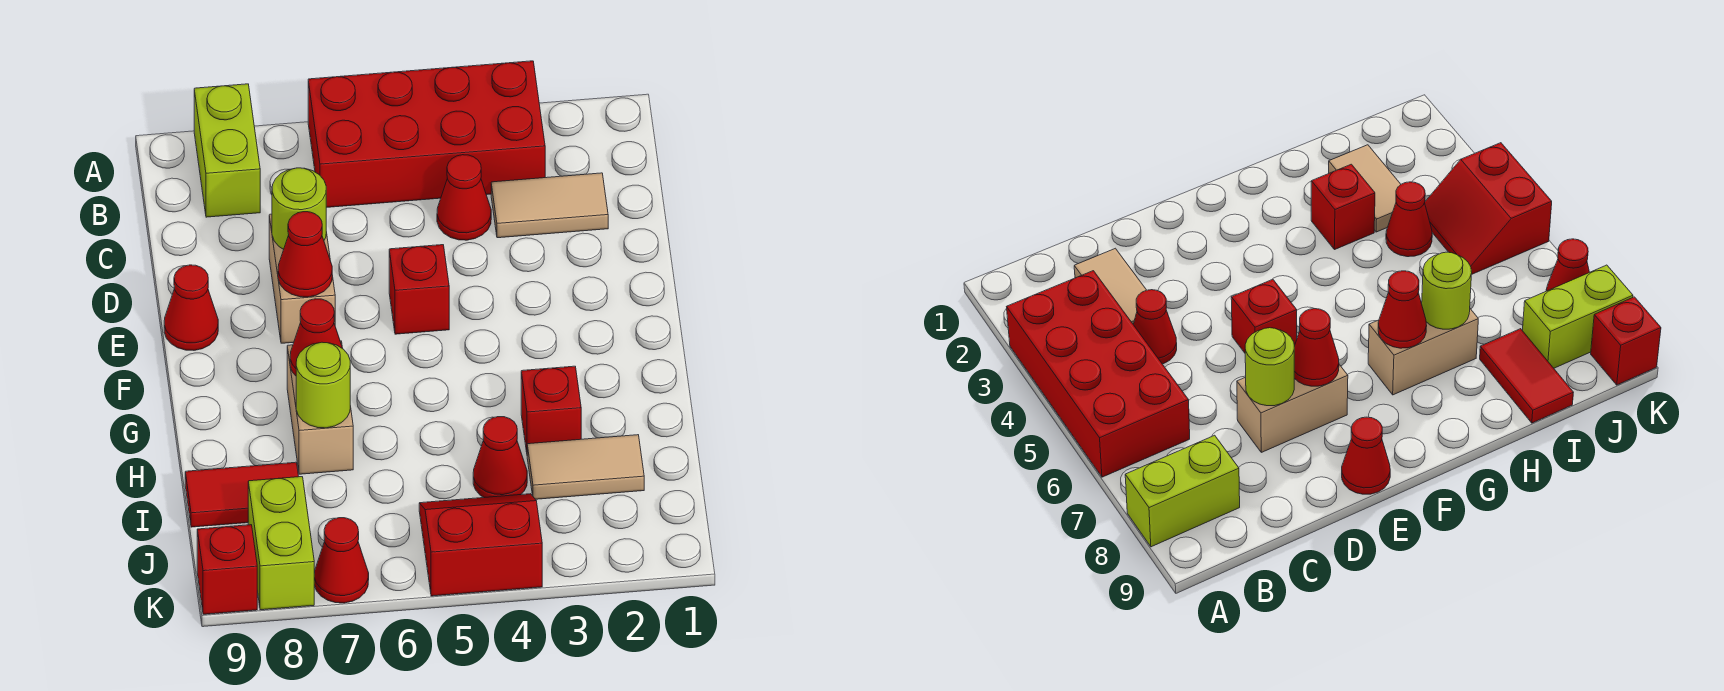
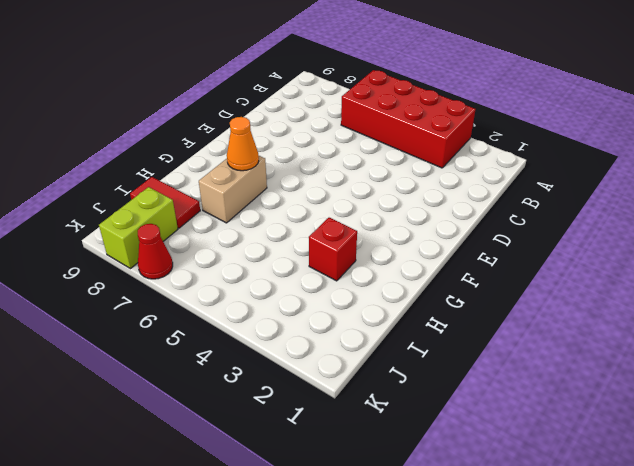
orange cone G7 level 2 -> red cone G7 level 2
none -> lime brick A8:B8 level 1
none -> tan tile C2:C3 level 1
none -> red cone C4 level 1

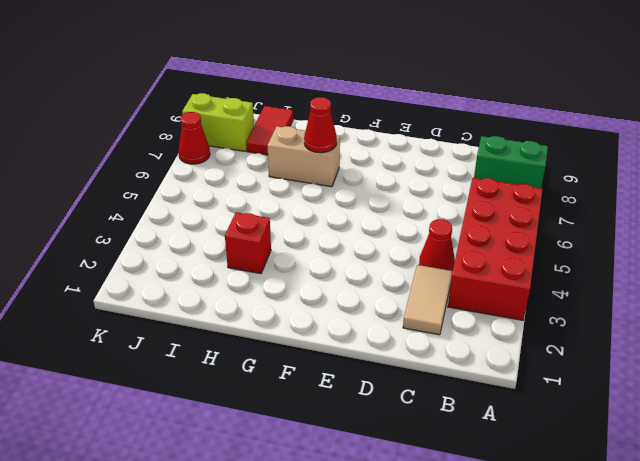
green brick A8:B8 level 1 -> lime brick A8:B8 level 1
none -> tan brick D7:E7 level 1
none -> red brick E5 level 1
none -> red cone E9 level 1

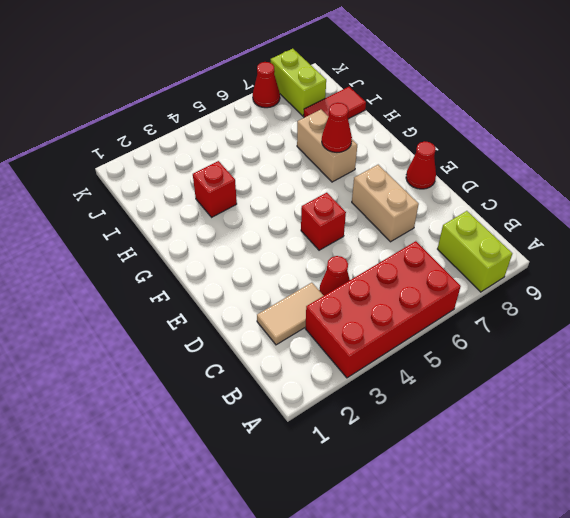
none -> tan tile I2:I3 level 1
none -> red cone I4 level 1
none -> red slope J4:K5 level 1 top K

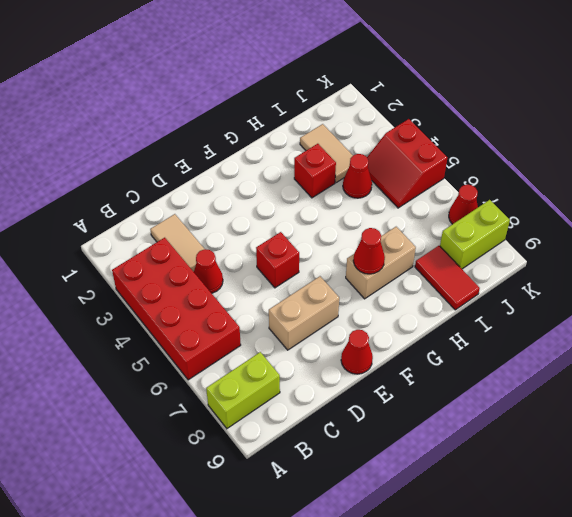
none -> red brick K9 level 1
none -> lime round brick D7 level 2
none -> red cone E7 level 2

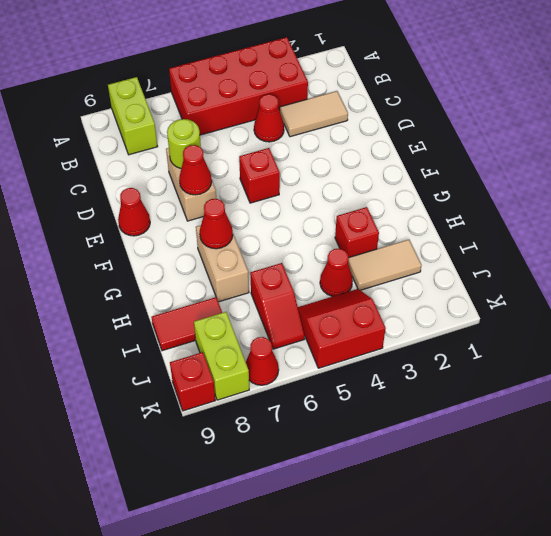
red slope I6:J6 level 1 top I -> none
none -> lime round brick H7 level 2

